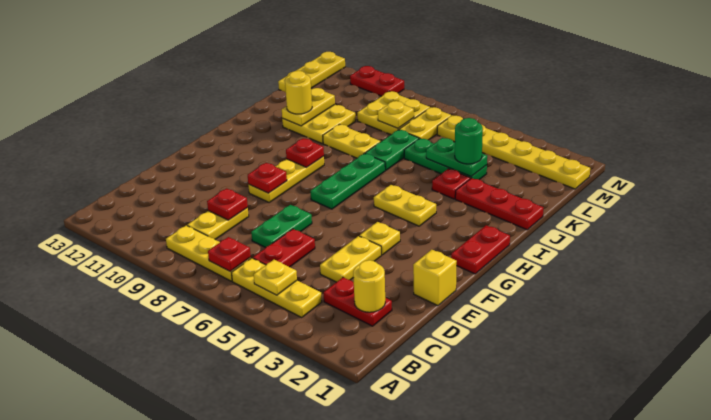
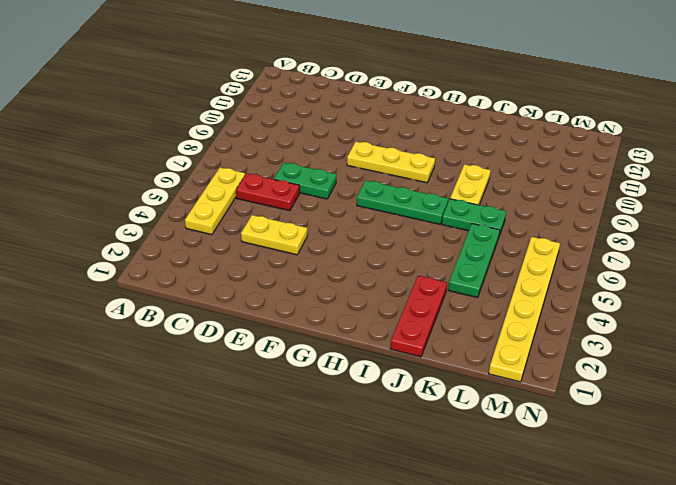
none -> yellow plate B7:B9 level 1
none -> red plate C2:C3 level 1
none -> yellow plate C9:D9 level 1
none -> yellow brick E1 level 1

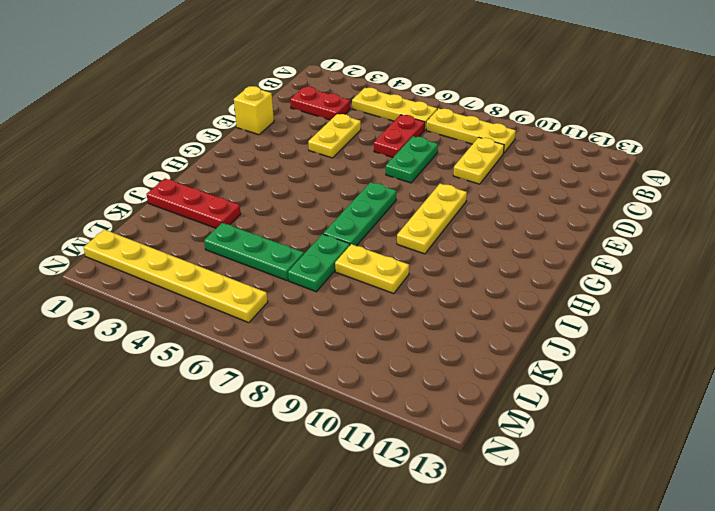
none -> yellow plate F4 level 1
none -> red plate G1:H1 level 1
none -> yellow plate H4:H5 level 1
none -> red plate J4 level 1

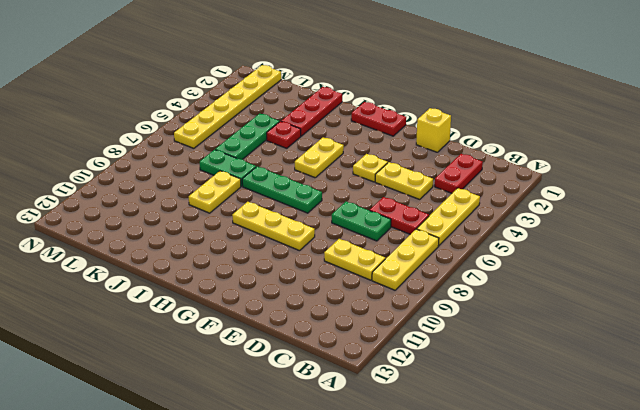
none -> yellow plate J10:K11 level 1
none -> yellow plate L7:M7 level 1
none -> yellow plate L8:M9 level 1
none -> yellow plate L13:N13 level 1

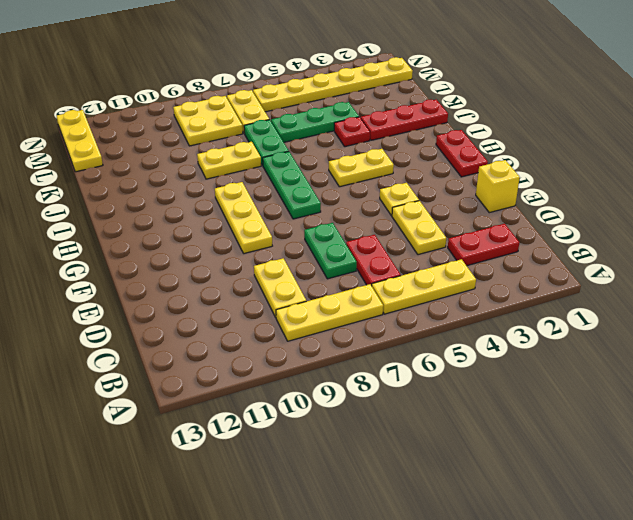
none -> yellow plate J10:K11 level 1
none -> red plate N10:N11 level 1
none -> yellow plate B5 level 2
none -> red plate B7 level 2

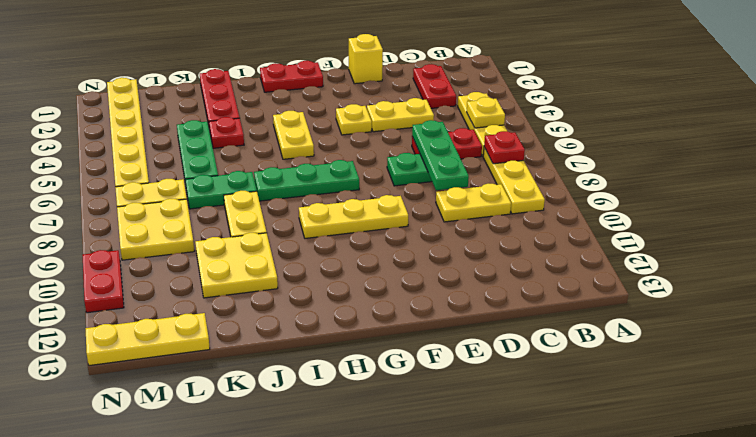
green plate D6:D8 level 2 -> none
none -> yellow round brick C2 level 2
none -> red plate D9 level 2
none -> red plate F9 level 2
none -> red plate H9 level 2

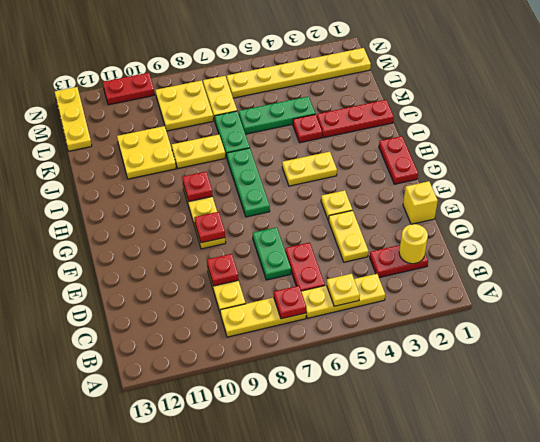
none -> yellow plate J11:K11 level 2
none -> green plate K4:K5 level 2
none -> yellow plate L8 level 2
none -> yellow round brick J11 level 3

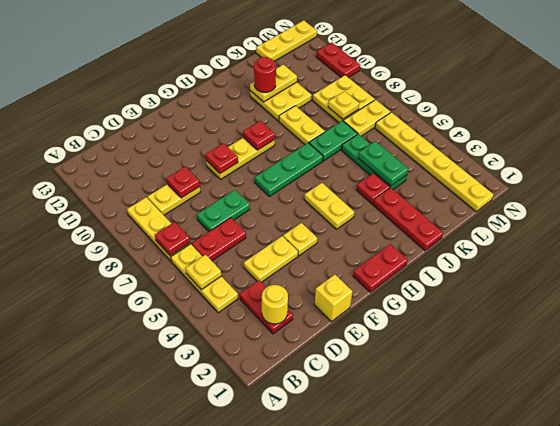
red round brick J11 level 3 -> yellow round brick J11 level 3
none -> green round brick K4 level 3

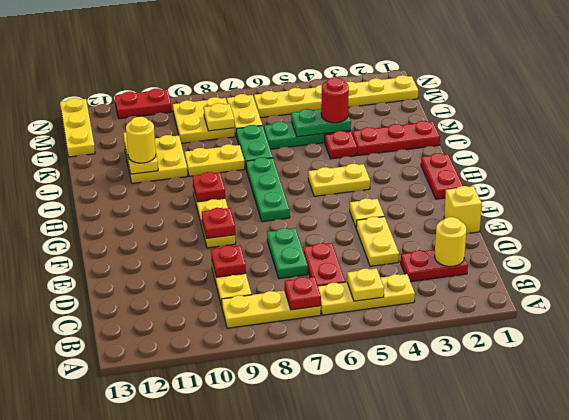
red round brick K4 level 3 -> green round brick K4 level 3

